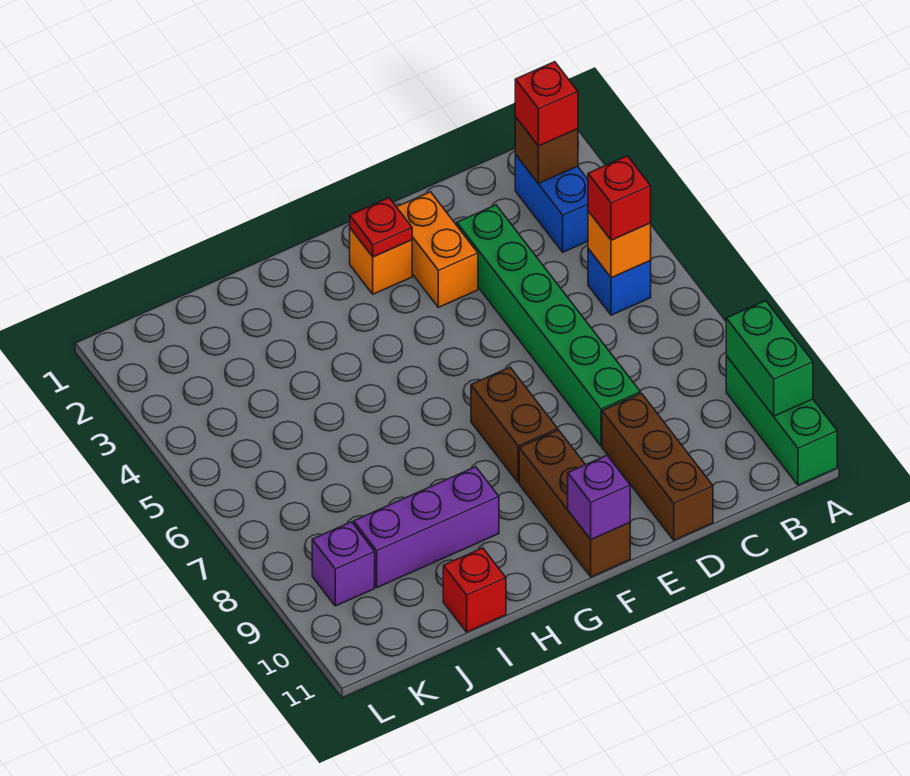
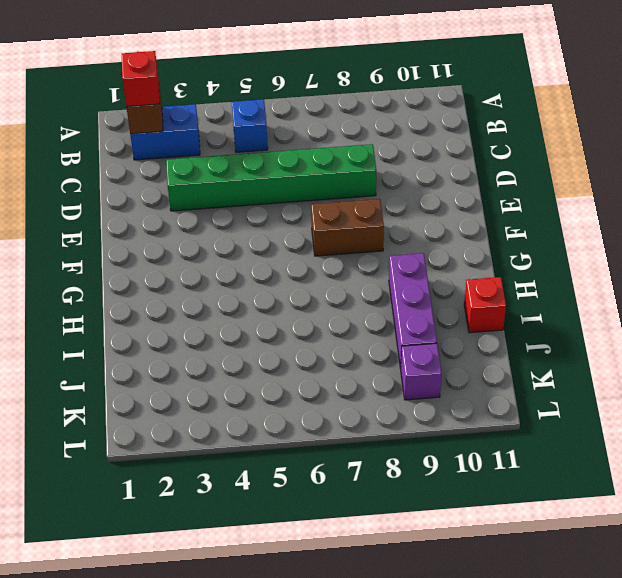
none -> green brick A9:A11 level 1
none -> brown brick D9:D11 level 1
none -> orange brick E2:E3 level 1

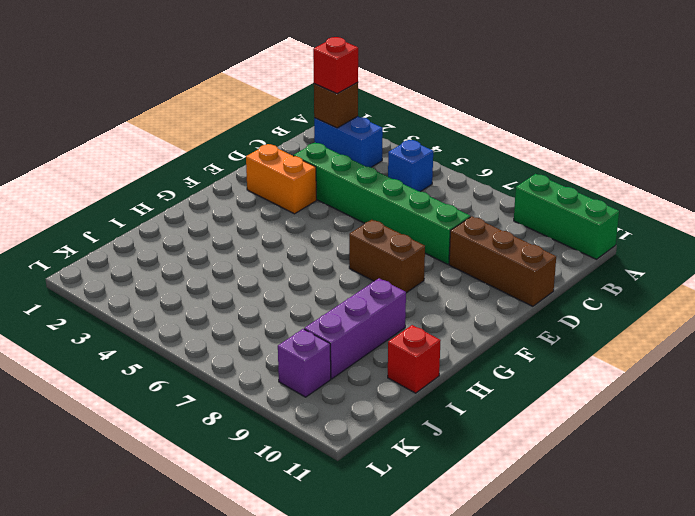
none -> orange brick F2 level 1
none -> brown brick F9:F11 level 1
none -> green brick A9:A10 level 2

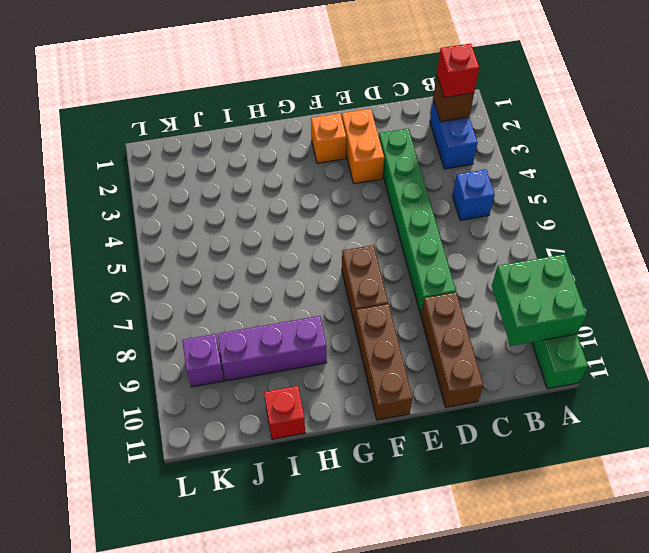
green brick A9:B10 level 2 -> green brick A9:A10 level 2
none -> orange brick B5 level 2
none -> red plate F2 level 2
none -> purple brick F11 level 2

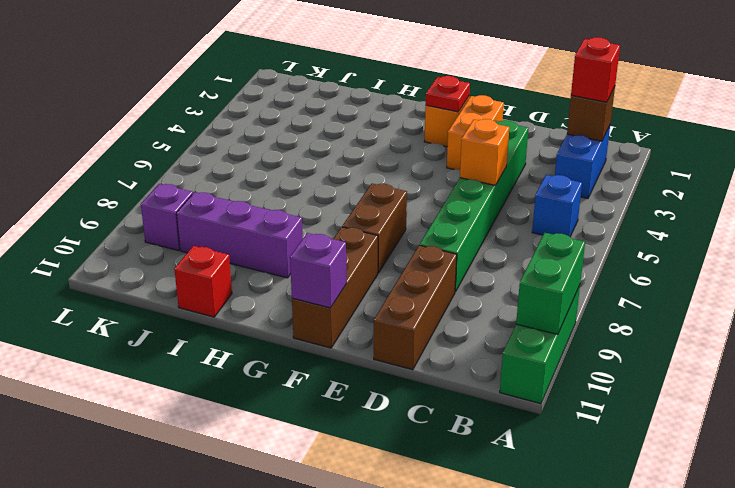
orange brick D5 level 2 -> orange brick B5 level 2
none -> red brick B5 level 3

